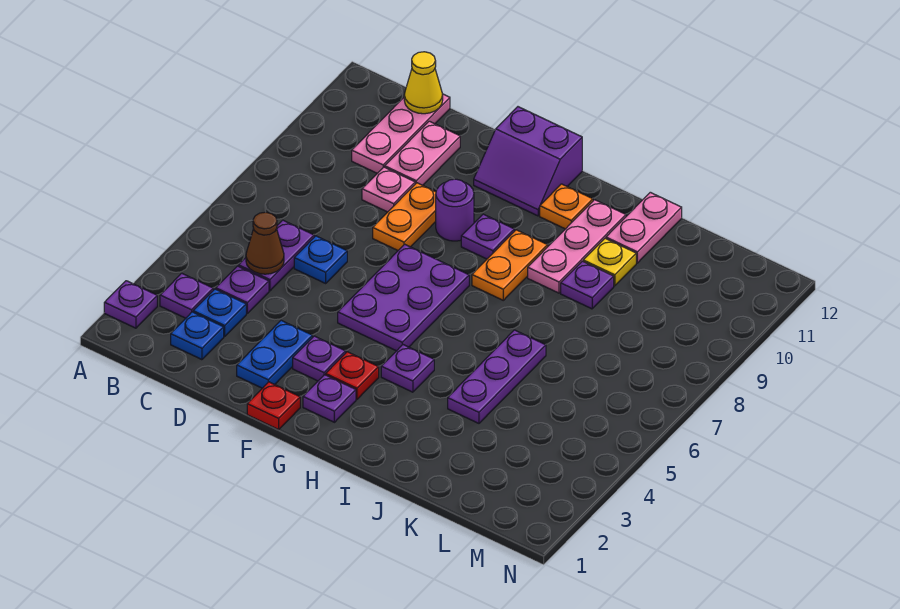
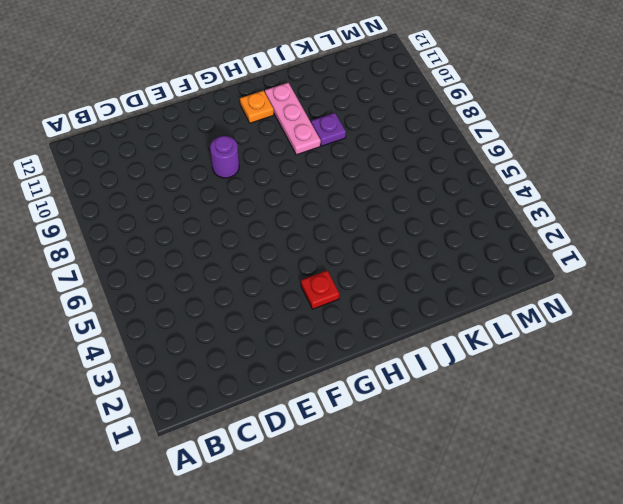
none -> purple plate A2 level 1
none -> purple plate B3 level 1
none -> blue plate C2 level 1
none -> blue plate C3 level 1

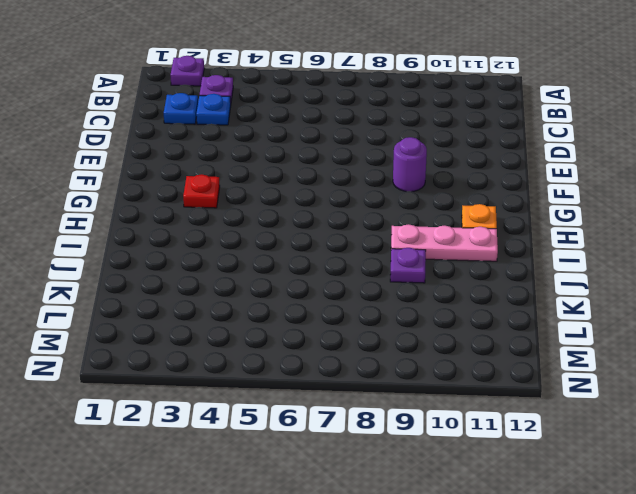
none -> purple plate C4 level 1
none -> purple plate C5:C6 level 1
none -> pink plate C10:C12 level 1
none -> blue plate D6 level 1

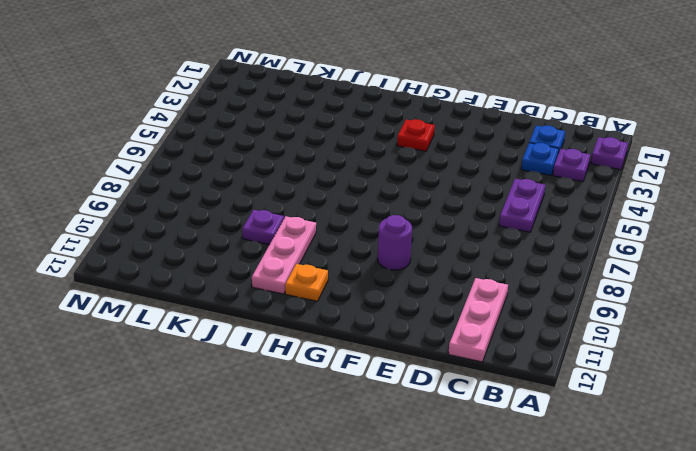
none -> purple plate C4 level 1
none -> blue plate D6 level 1
none -> pink plate D9 level 1
none -> pink plate D10:D11 level 1

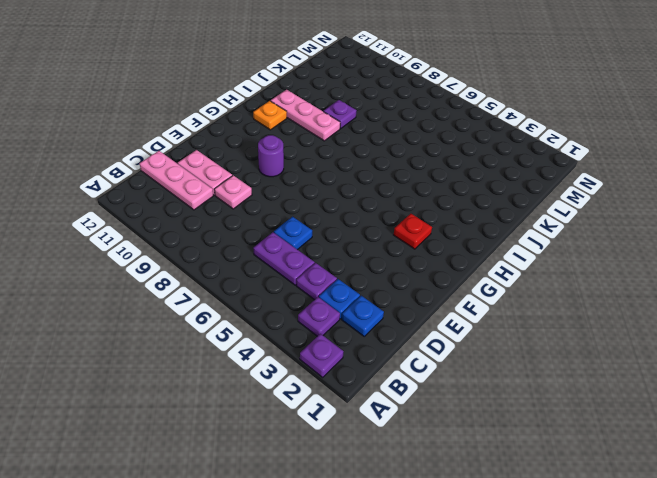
none -> blue plate E2:E3 level 1
none -> orange plate E8:E9 level 1
none -> red plate F1 level 1
none -> purple plate F3 level 1

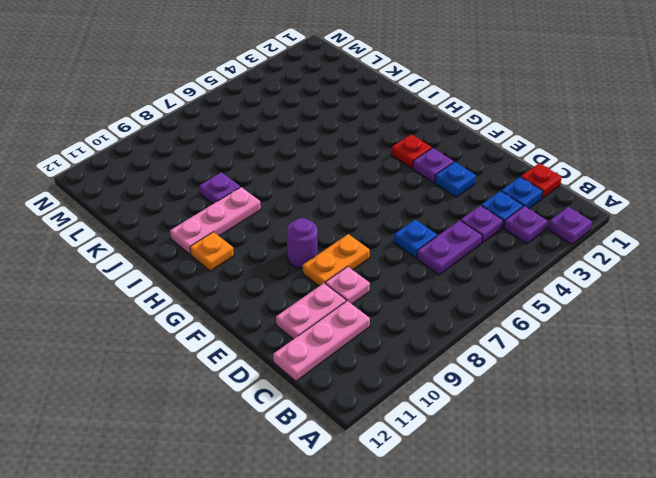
red plate C1 level 1 -> red plate F1 level 1
blue plate E3 level 1 -> blue plate E2:E3 level 1
none -> purple plate F5:G7 level 1
none -> purple slope F11:G12 level 1 top 12
none -> purple plate G2 level 1
none -> purple plate G9 level 1

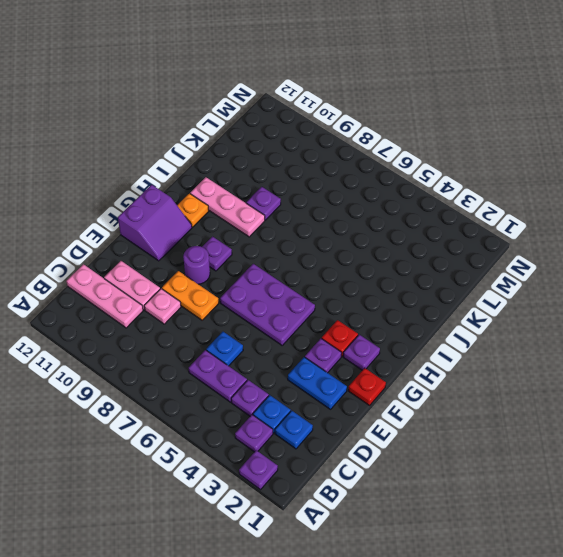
none -> purple plate H4 level 1
none -> orange plate H8:H9 level 1
none -> purple plate J4:J6 level 1
none -> yellow plate J10 level 1

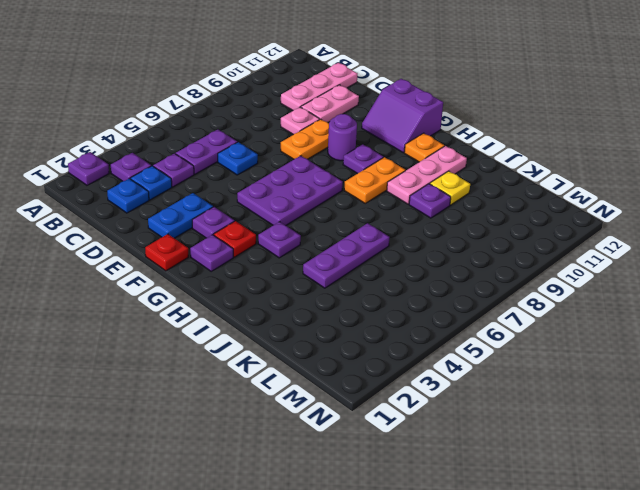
none -> pink plate J11:J12 level 1
none -> brown cone C5 level 2
none -> yellow cone C12 level 2

